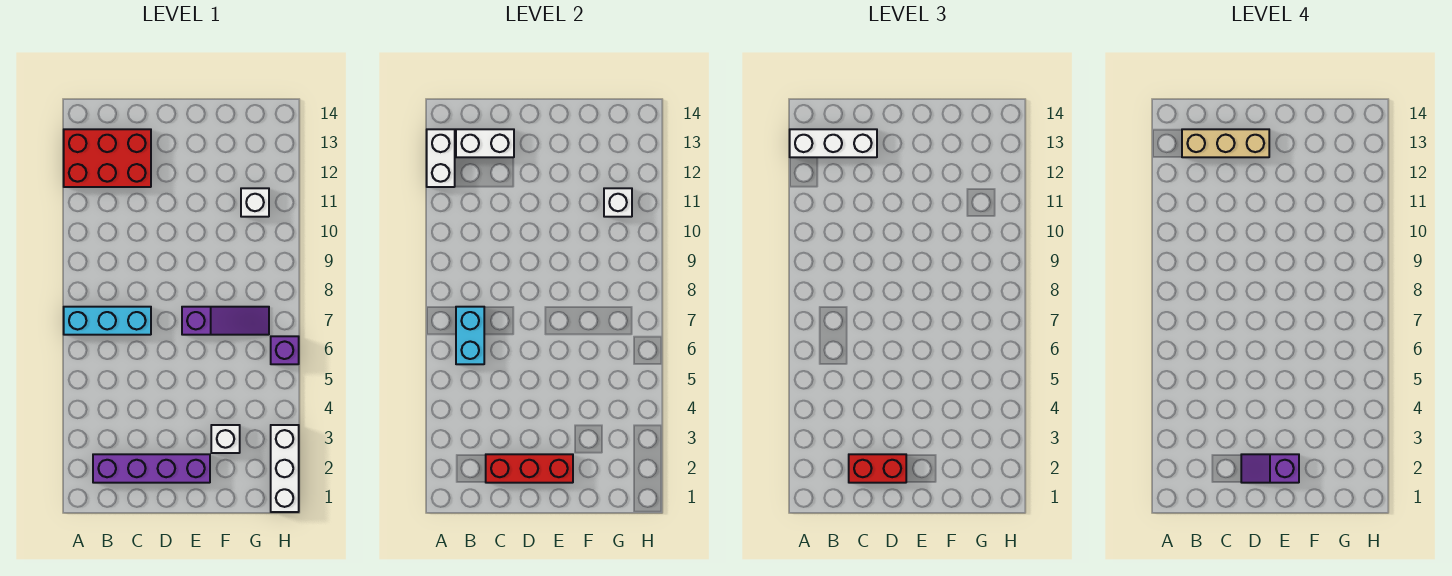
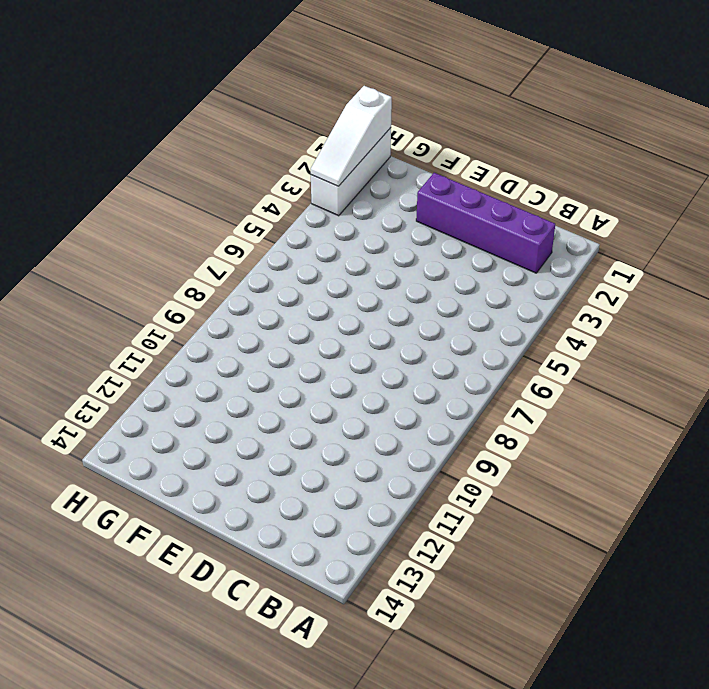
white slope H1:H3 level 2 top 1 -> none
none -> cyan brick A7:C7 level 1
none -> red brick A12:C13 level 1
none -> purple slope E7:G7 level 1 top E

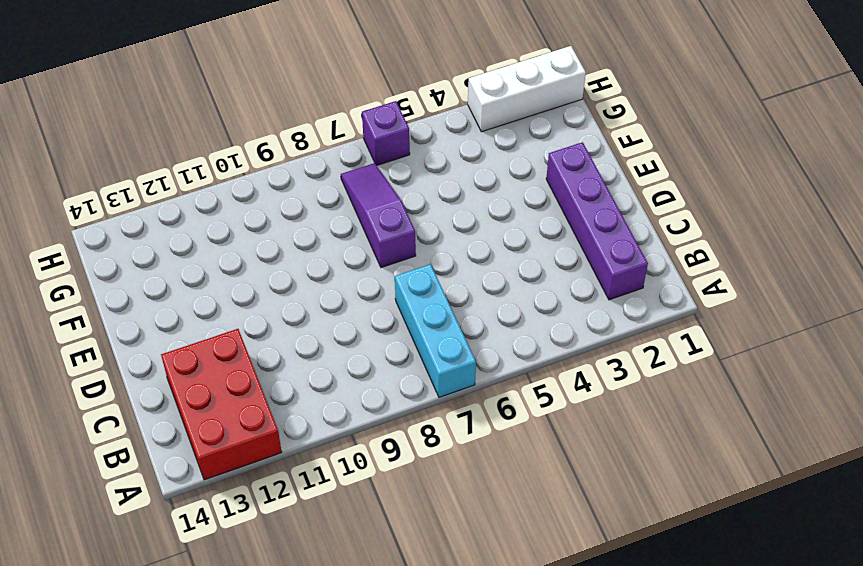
none -> white brick F3 level 1
none -> white brick G11 level 1
none -> white brick A12:A13 level 2

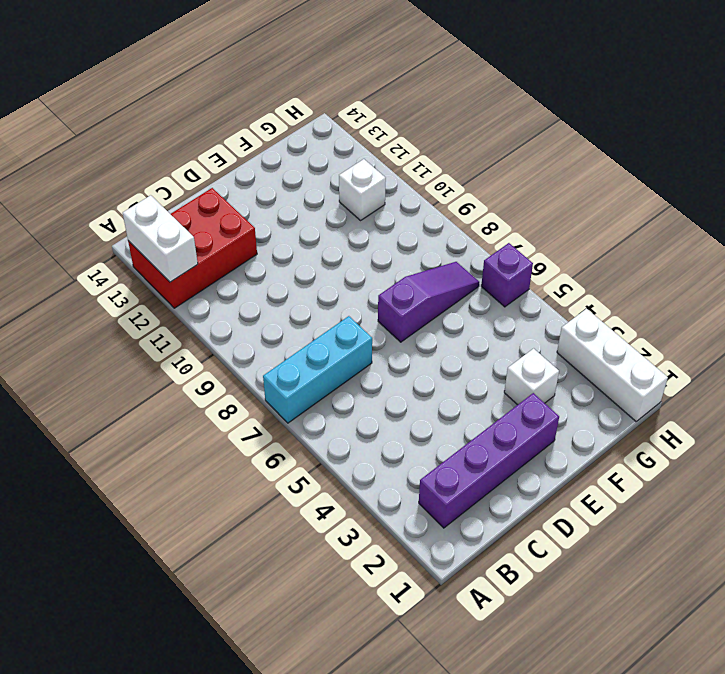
none -> cyan brick B6:B7 level 2
none -> white brick B13:C13 level 2
none -> red brick C2:E2 level 2

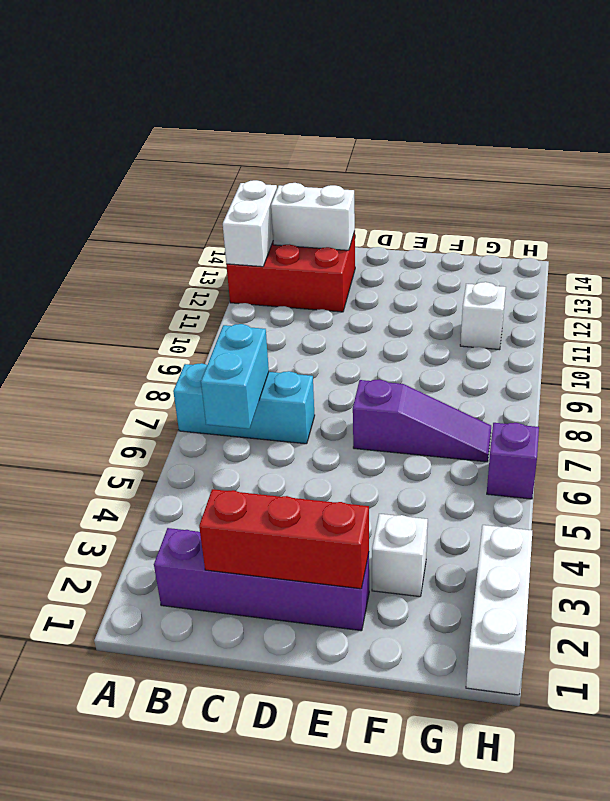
none -> white brick G11 level 2
none -> white brick A13:C13 level 3
none -> red brick C2:D2 level 3

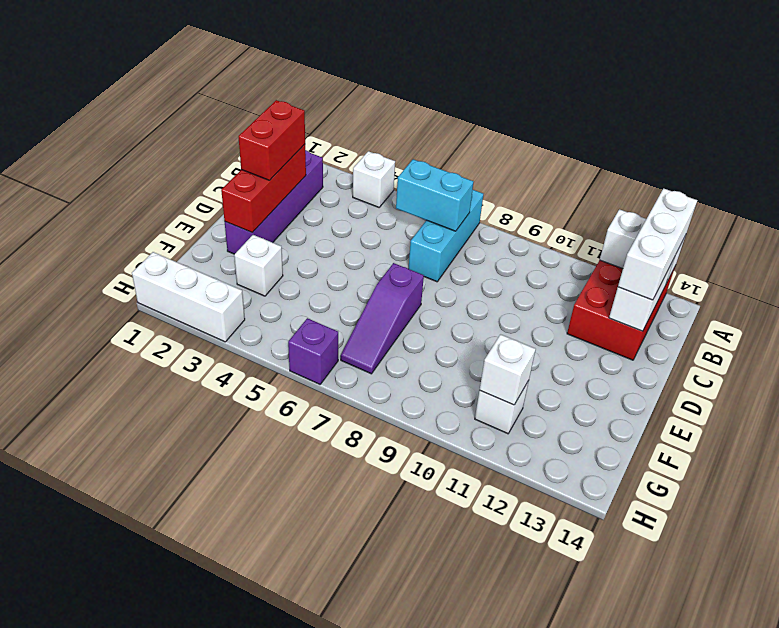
white brick A4 level 1 -> none
none -> tan brick B13:D13 level 4
none -> purple slope D2:E2 level 4 top E

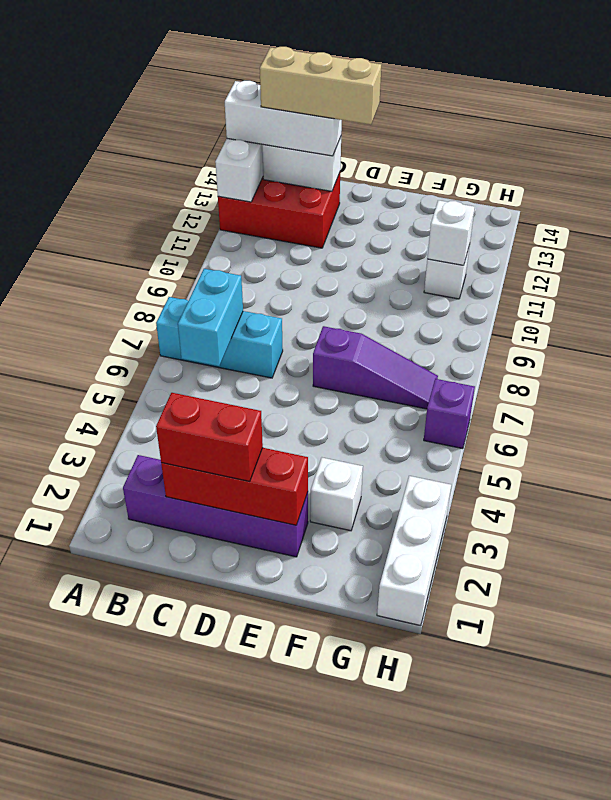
none -> purple slope D2:E2 level 4 top E

